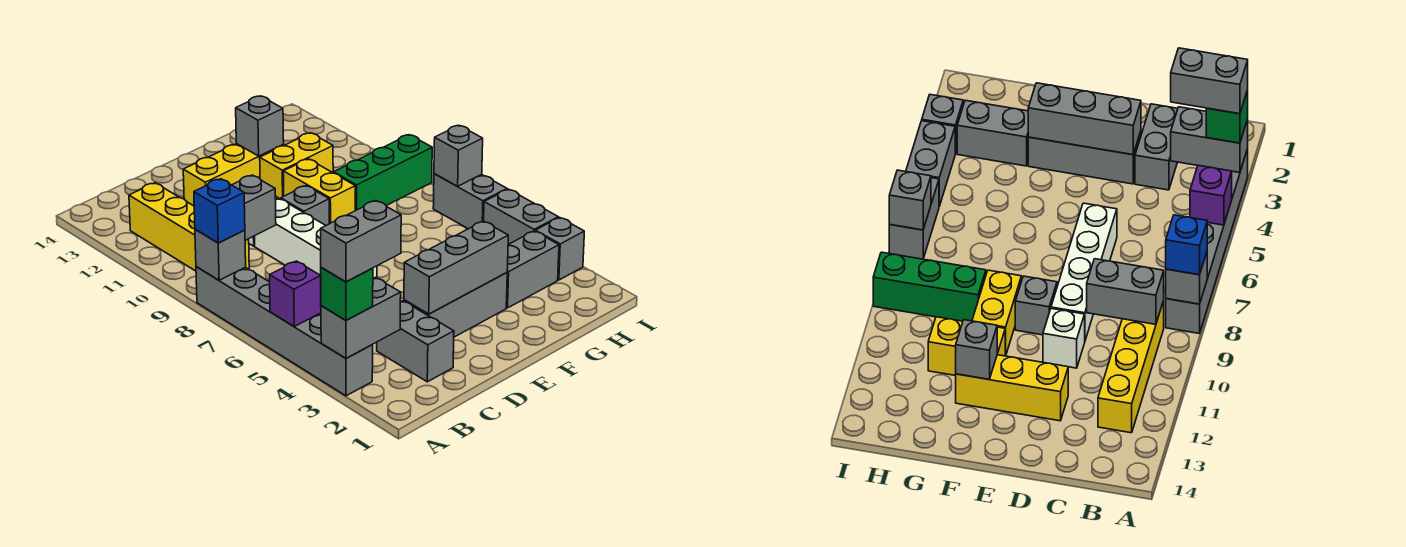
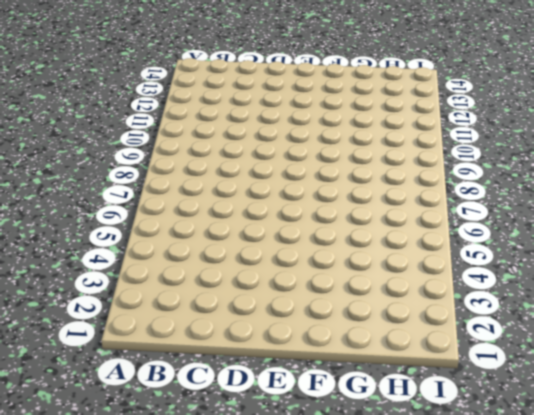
none -> grey brick A3:A8 level 1
none -> yellow brick B9:B12 level 1
none -> grey brick C2:C3 level 1

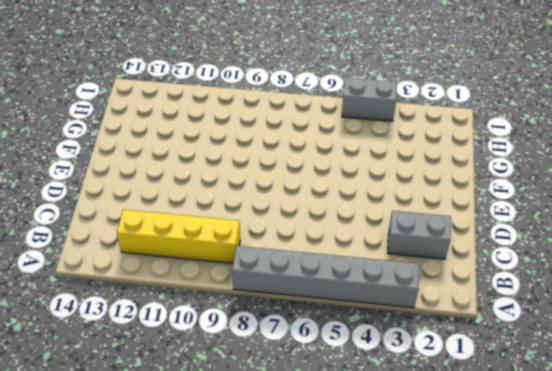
none -> grey brick D3:F3 level 1
none -> white brick D6:D9 level 1
none -> white brick D10 level 1

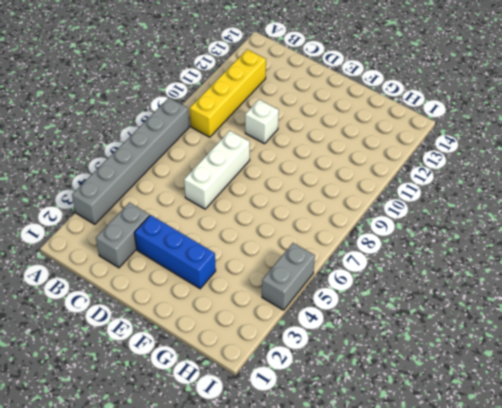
blue brick D3:F3 level 1 -> grey brick D3:F3 level 1
white brick D6:D8 level 1 -> white brick D6:D9 level 1
none -> yellow brick D12:F12 level 1
none -> grey brick E9 level 1
none -> yellow brick F9:F10 level 1

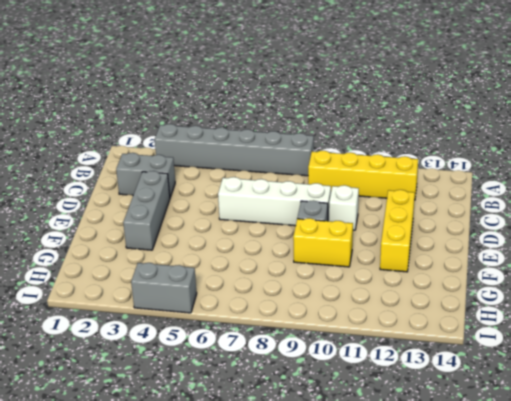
none -> yellow brick F11:G11 level 1
none -> grey brick G3:H3 level 1
none -> green brick G9:I9 level 1

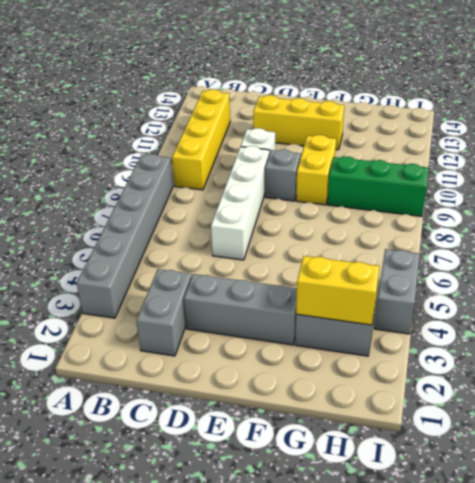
yellow brick G3:H3 level 2 -> yellow brick F11:G11 level 1
none -> grey brick I3 level 1
none -> grey brick I6:I7 level 1
none -> grey brick A3:B3 level 2

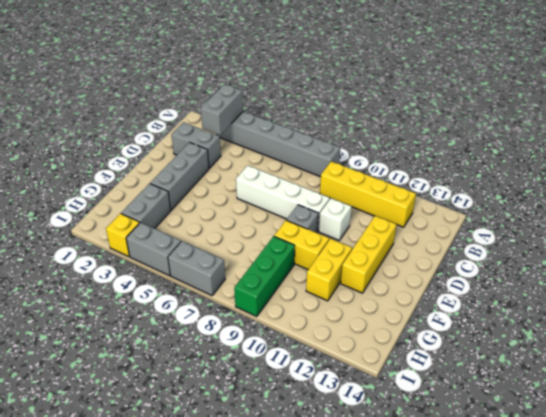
yellow brick I3 level 1 -> grey brick I3 level 1
none -> purple brick A5 level 2
none -> grey brick A8 level 2
none -> grey brick B9:C9 level 2

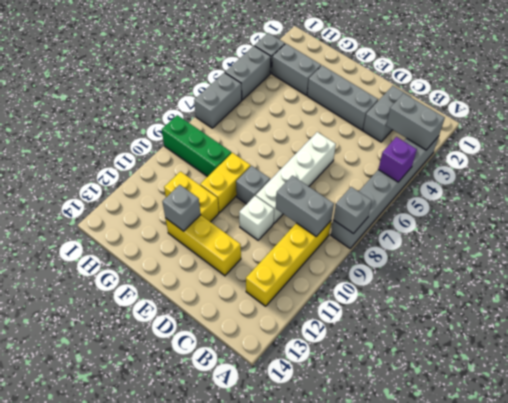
none -> grey brick D3:F3 level 2
none -> grey brick I7 level 2
none -> green brick A3 level 3

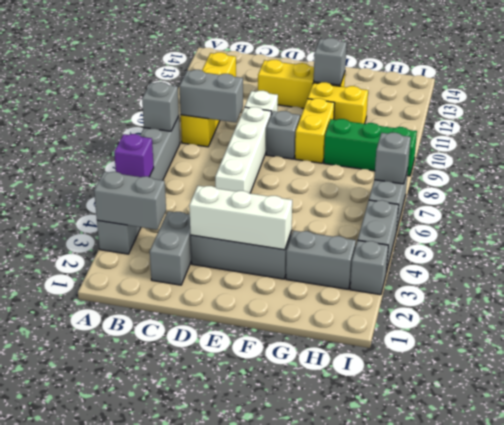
white brick D3:F3 level 2 -> grey brick D3:F3 level 2
none -> green brick A3 level 3
none -> blue brick A8 level 3
none -> grey brick A3:B3 level 4

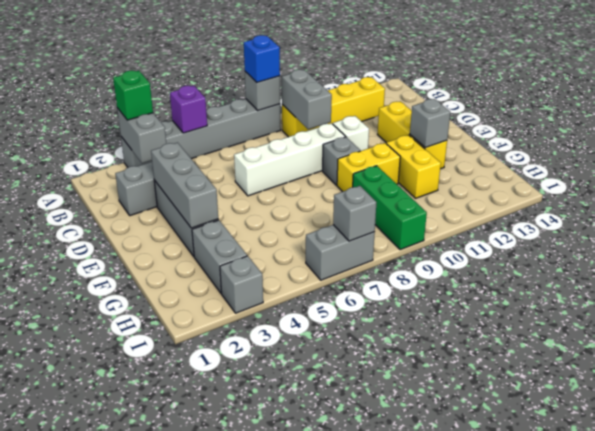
none -> grey brick I4:I5 level 1
none -> grey brick A3:B3 level 4

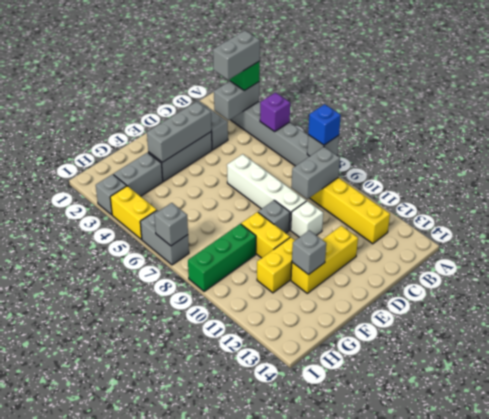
yellow brick I4:I5 level 1 -> grey brick I4:I5 level 1

